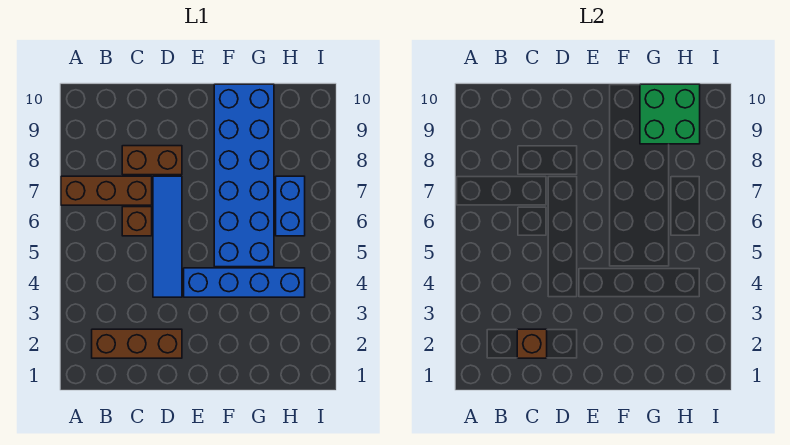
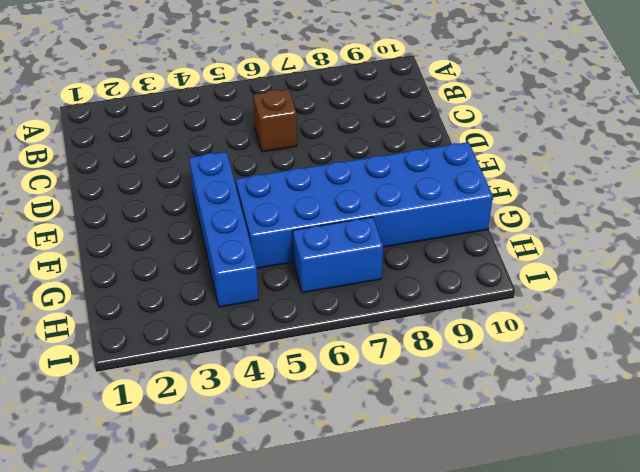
none -> brown brick A7:C7 level 1
none -> brown brick B2:D2 level 1

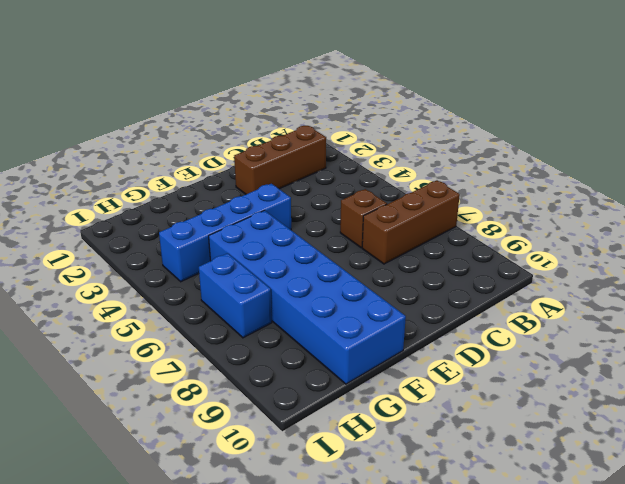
none -> brown brick C8:D8 level 1
none -> blue tile D4:D7 level 1

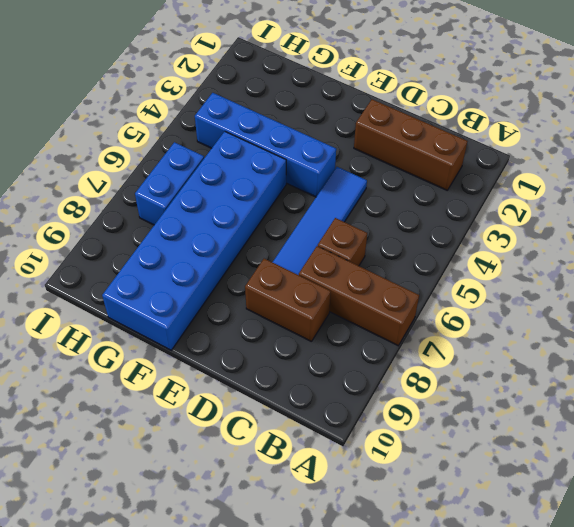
none -> brown brick C2 level 2
none -> green brick G9:H10 level 2

